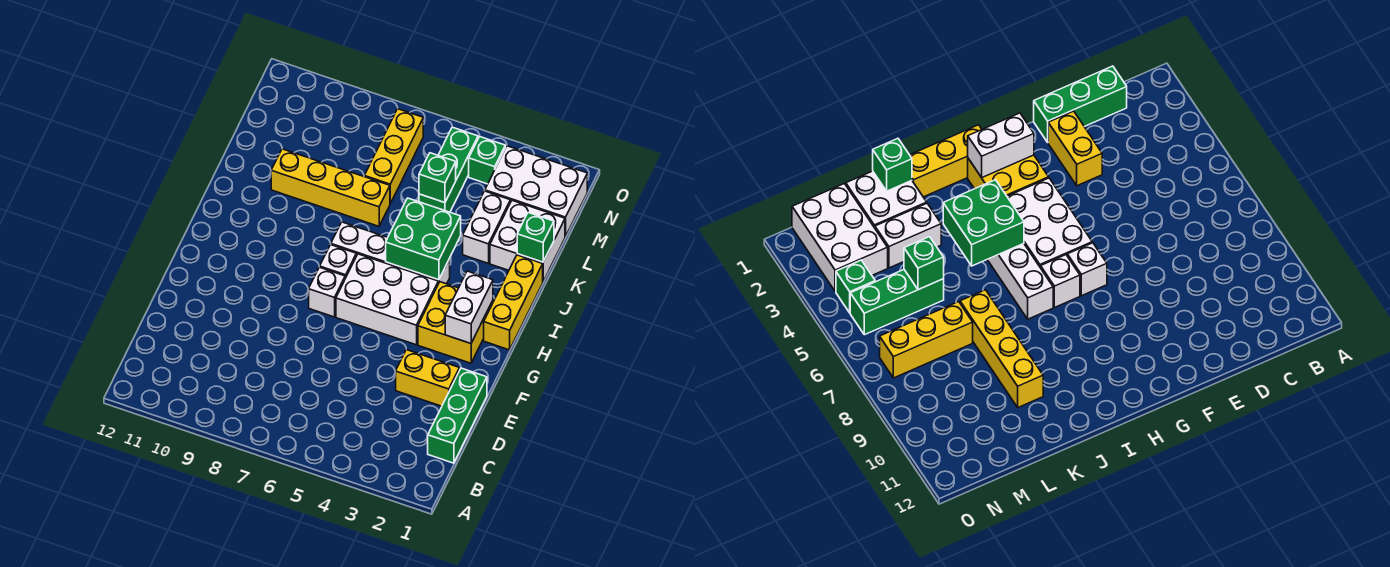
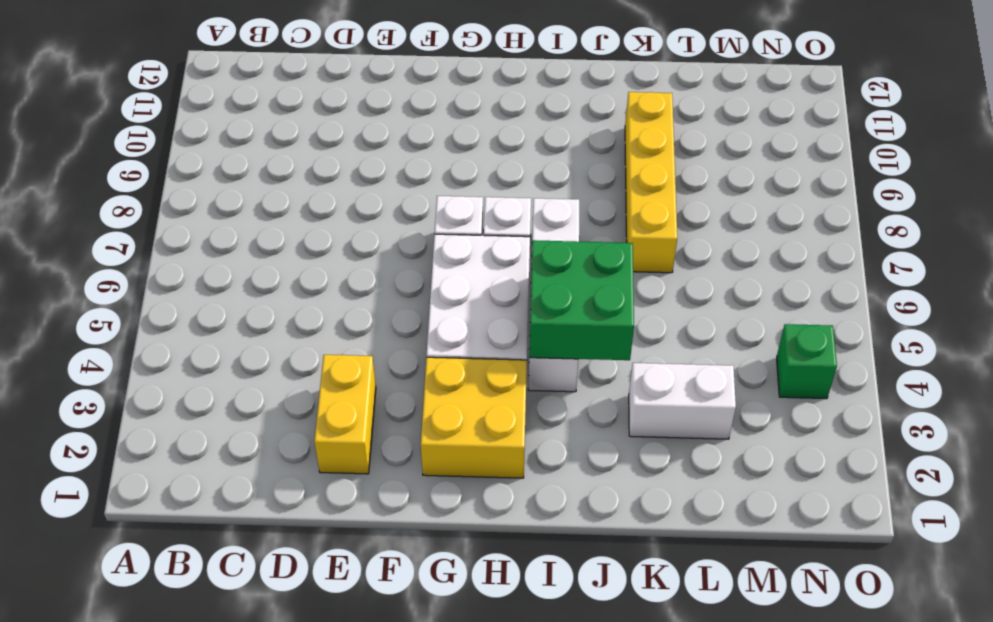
none -> green brick C1:E1 level 1
none -> yellow brick H1:J1 level 1
none -> white brick K1:L2 level 1

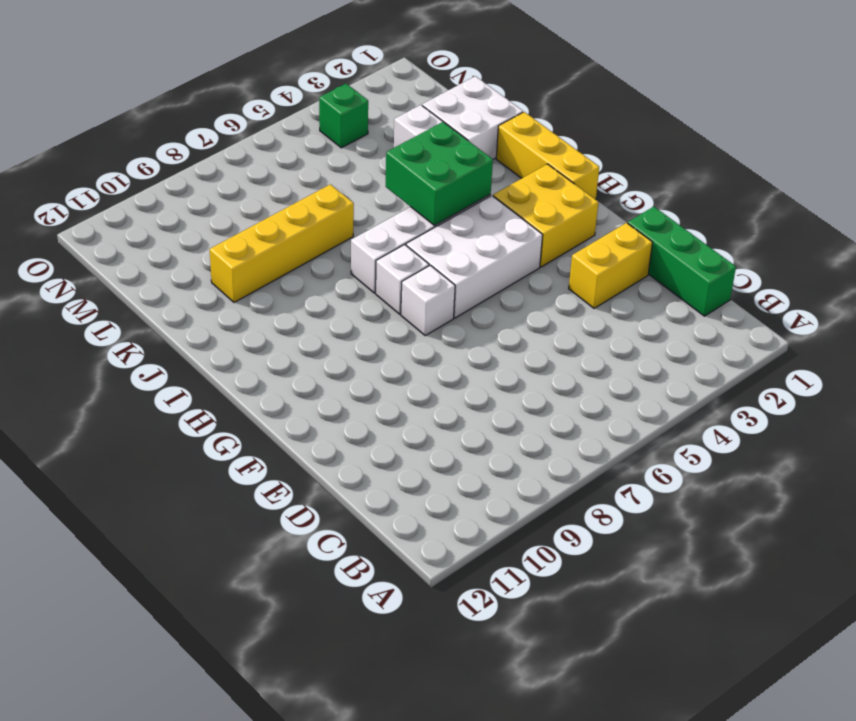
none -> green brick L5:N5 level 1
none -> yellow brick L7:N7 level 1
none -> white brick M1:N3 level 1

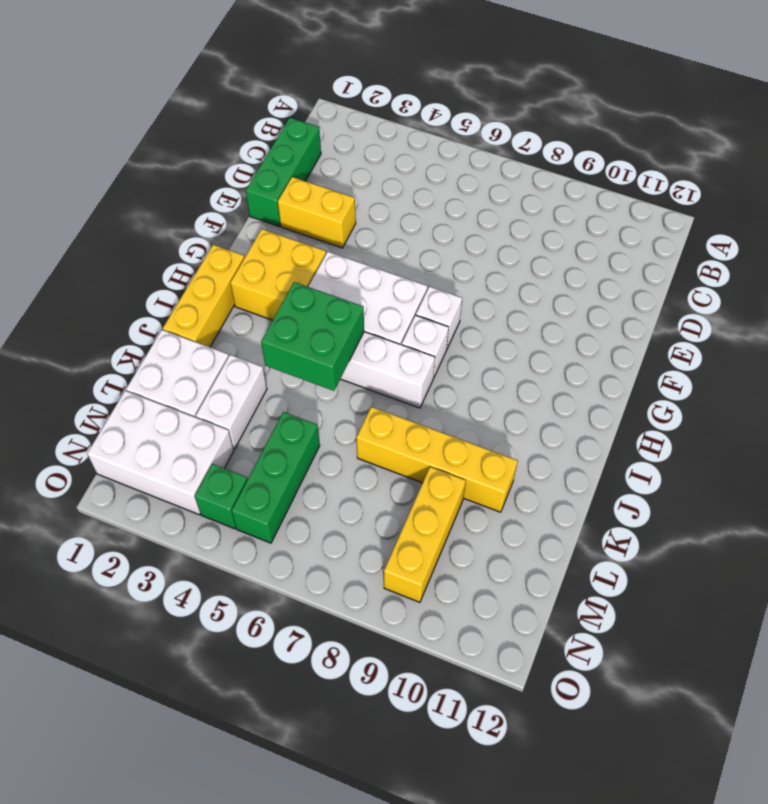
yellow brick L9:N9 level 1 -> yellow brick L7:N7 level 1
none -> white brick G2:H2 level 2
none -> green brick K1 level 2
none -> green brick L5 level 2

